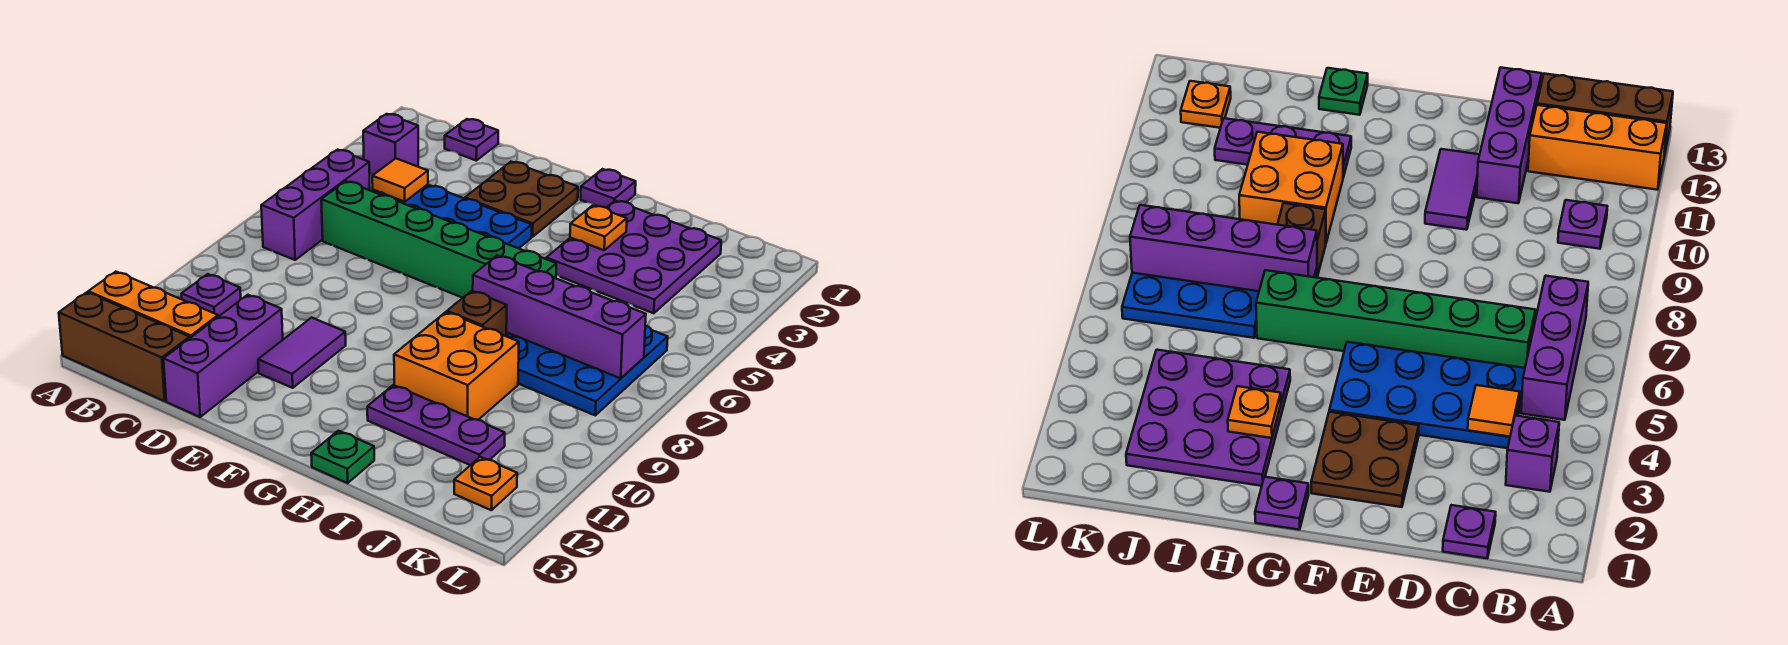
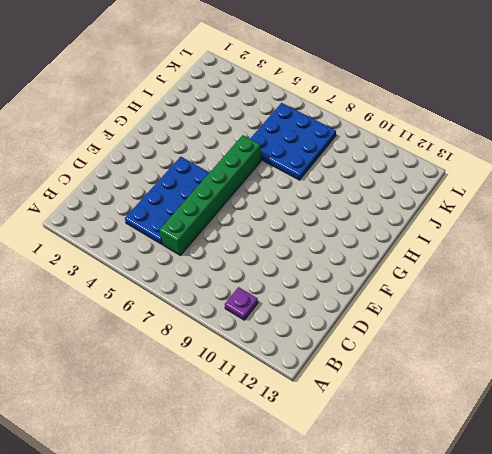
none -> orange brick A12:C12 level 1
none -> brown brick A13:C13 level 1
none -> purple brick B3 level 1

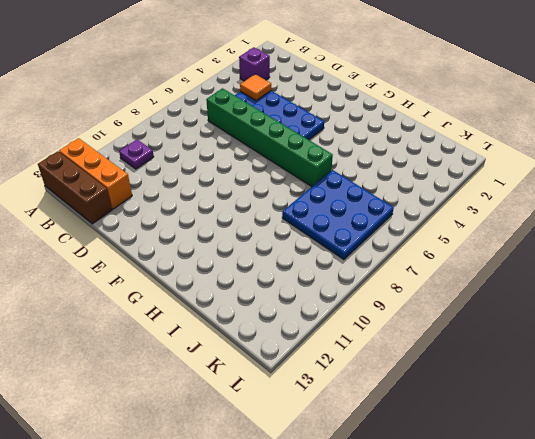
none -> purple brick B5:B7 level 1
none -> purple plate C1 level 1
none -> purple brick D11:D13 level 1

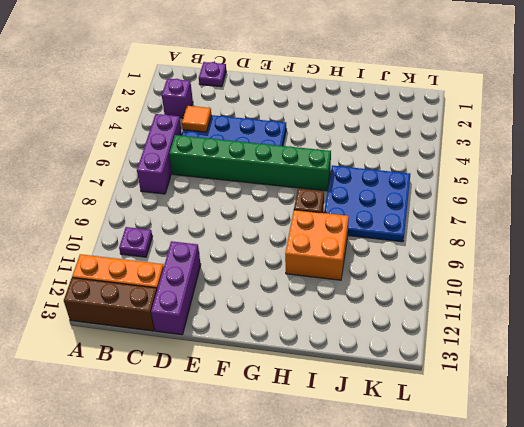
none -> brown plate E2:F3 level 1
none -> purple tile E10:E11 level 1
none -> purple plate G1 level 1

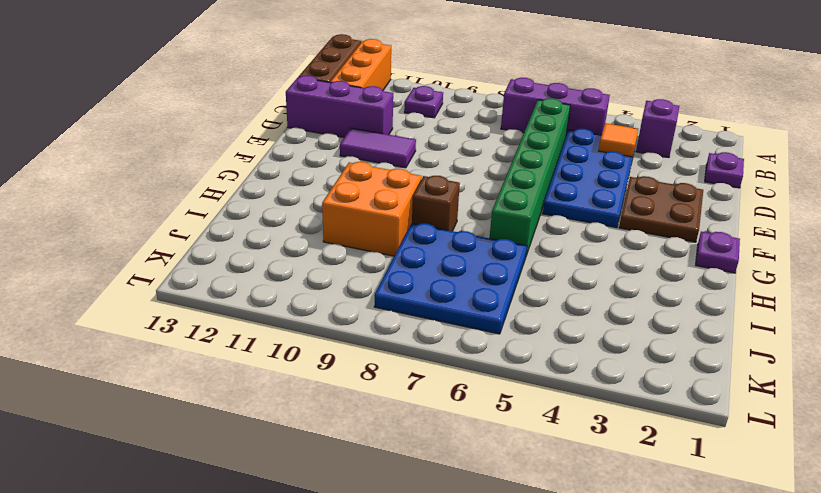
none -> purple plate H2:J4 level 1
none -> purple plate H11:J11 level 1
none -> green plate H13 level 1

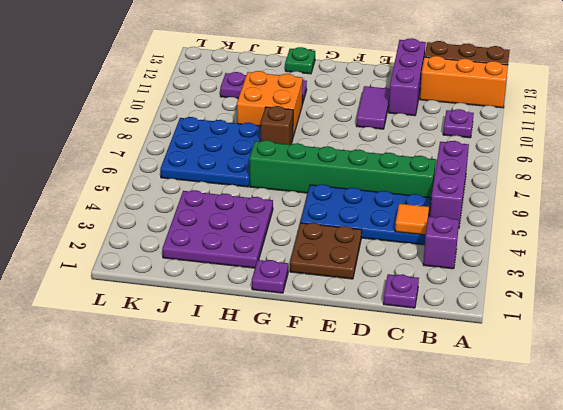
none -> orange plate K12 level 1
none -> orange plate H3 level 2
none -> purple brick H7:K7 level 2

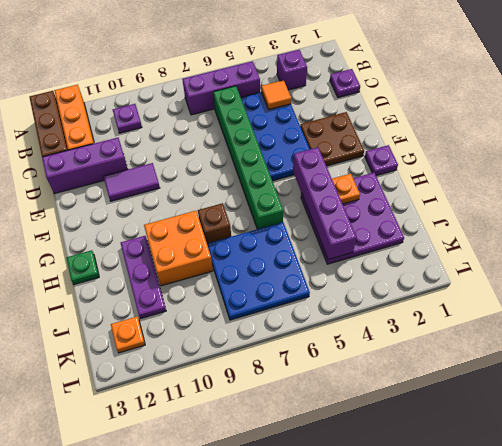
purple brick G4:J4 level 2 -> purple brick H7:K7 level 2

